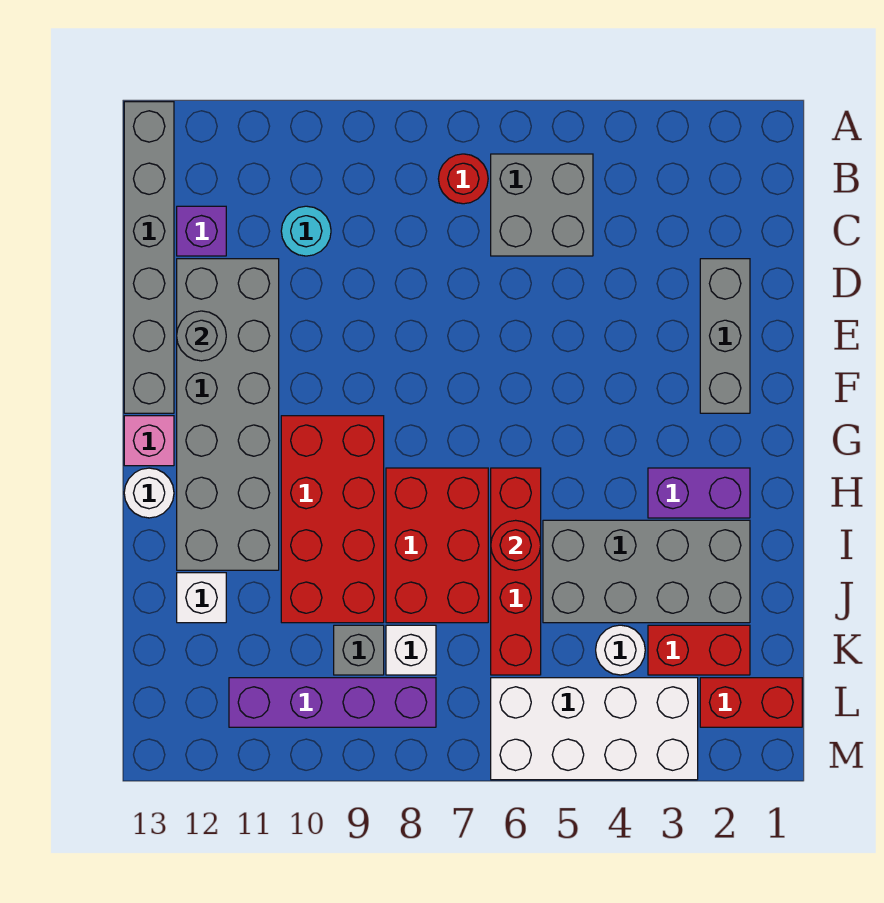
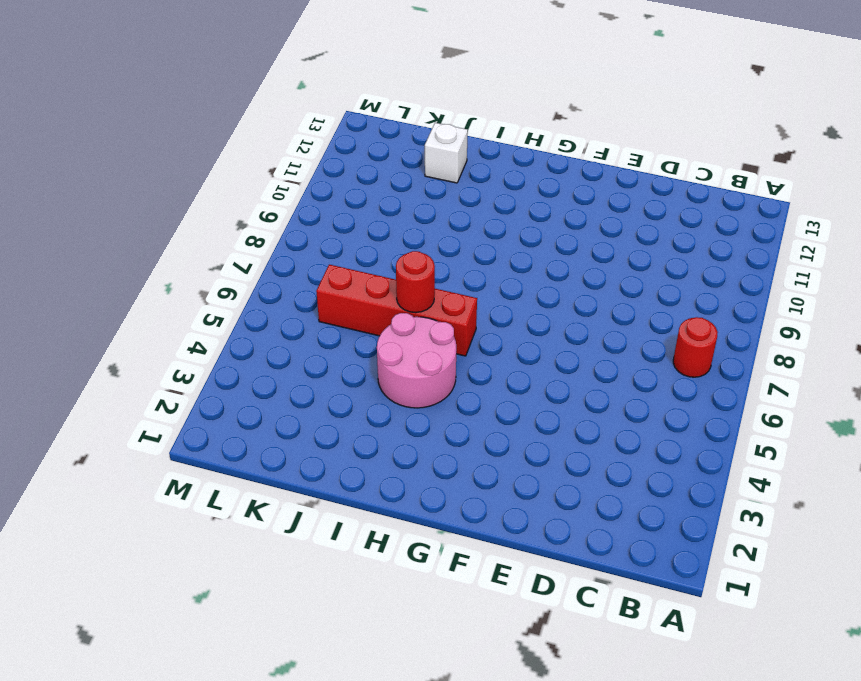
pink round brick H4:I5 level 1 -> grey brick I2:J5 level 1
none -> grey brick A13:F13 level 1
none -> grey brick B5:C6 level 1
none -> cyan round brick C10 level 1

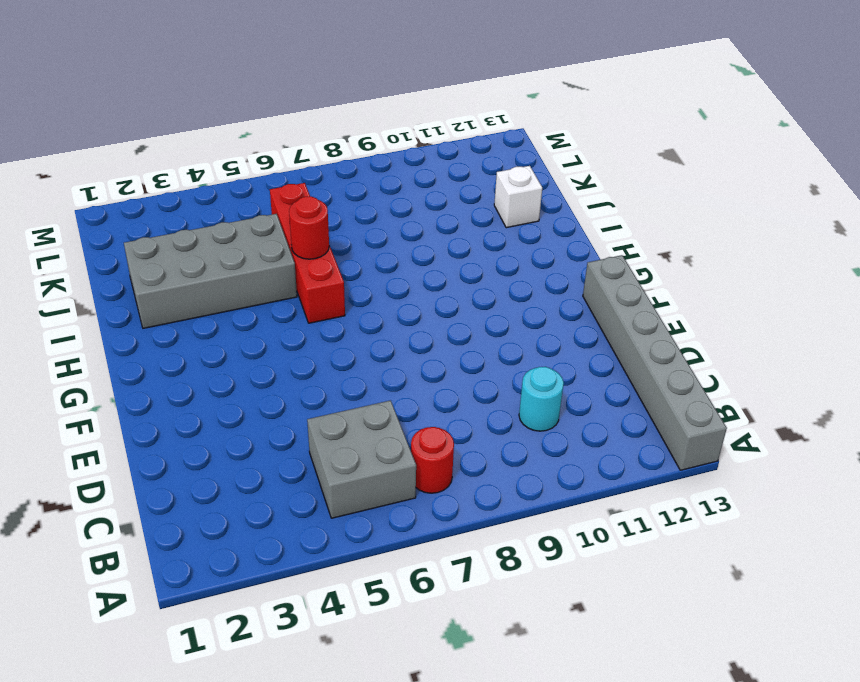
none -> purple brick C12 level 1
none -> grey brick D2:F2 level 1
none -> grey brick D11:I12 level 1

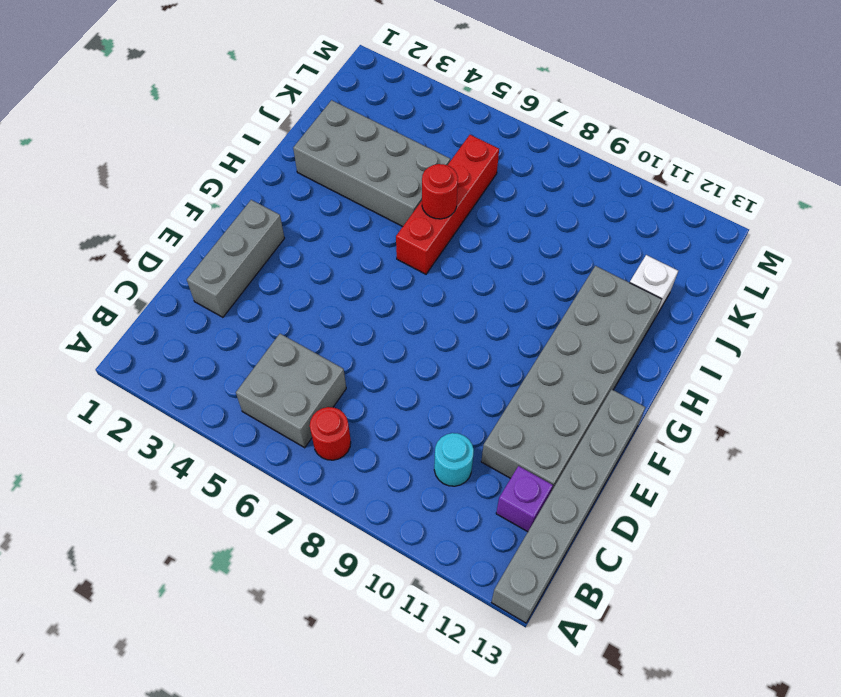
none -> red brick G9:J10 level 1
none -> pink brick G13 level 1
none -> purple brick H2:H3 level 1

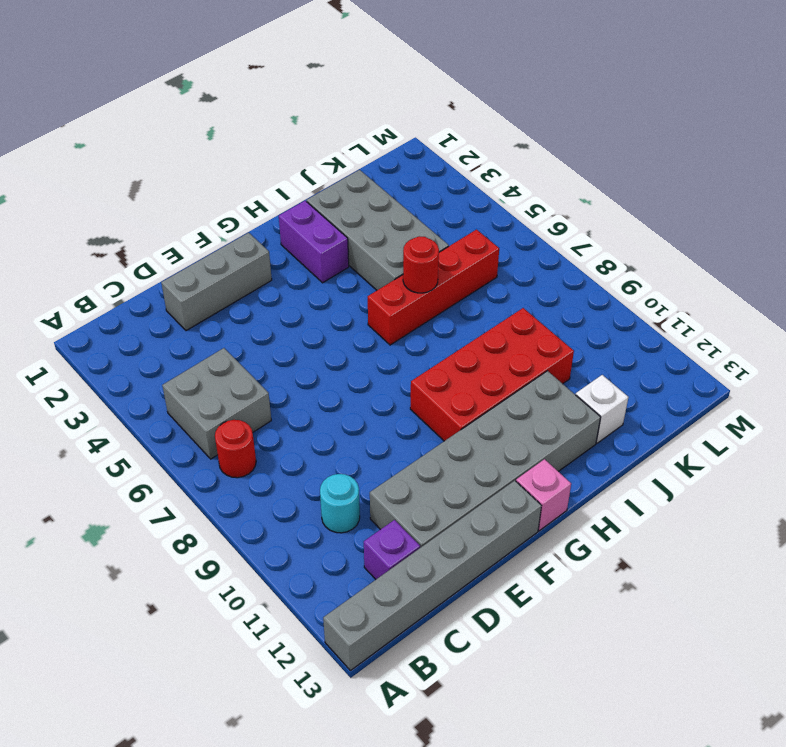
none -> red brick H7:J8 level 1
none -> white round brick H13 level 1
none -> red brick K2:K3 level 1

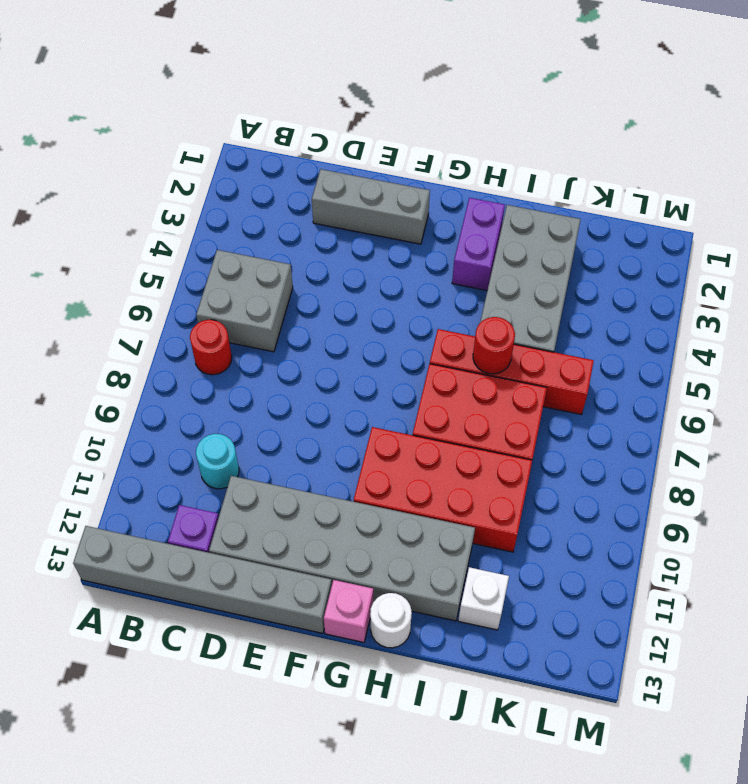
none -> red brick K2:K3 level 1
none -> white round brick K4 level 1
none -> white brick K8 level 1

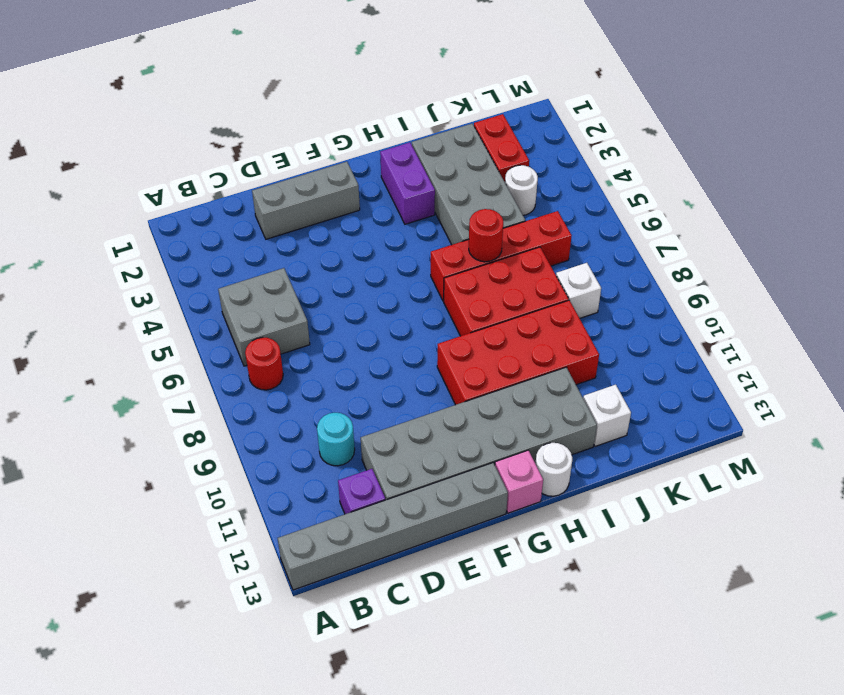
none -> grey brick K9 level 1
none -> red brick L1:L2 level 1
none -> white brick L3:M6 level 1

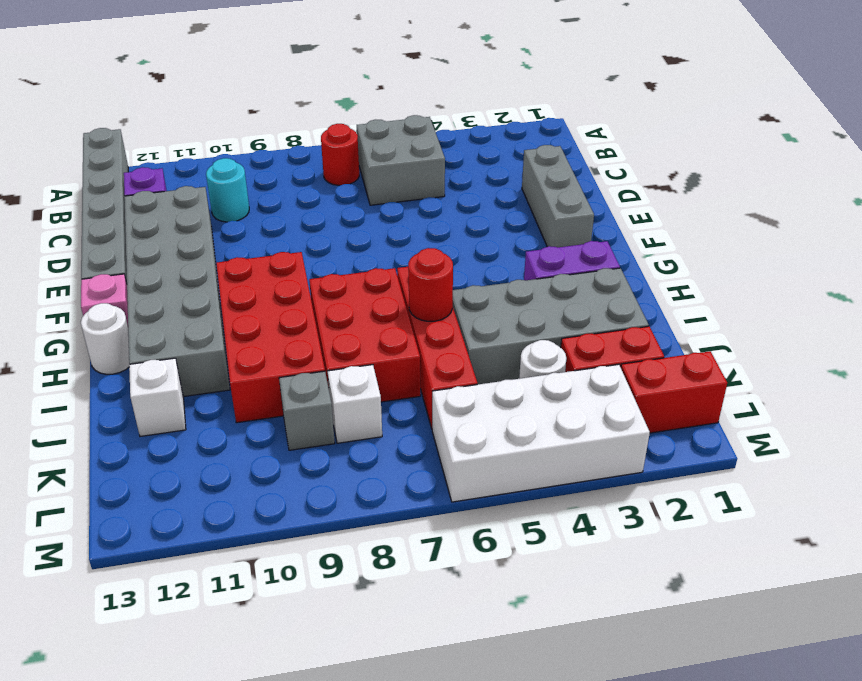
none -> purple brick L8:L11 level 1
none -> grey round brick E12 level 2

